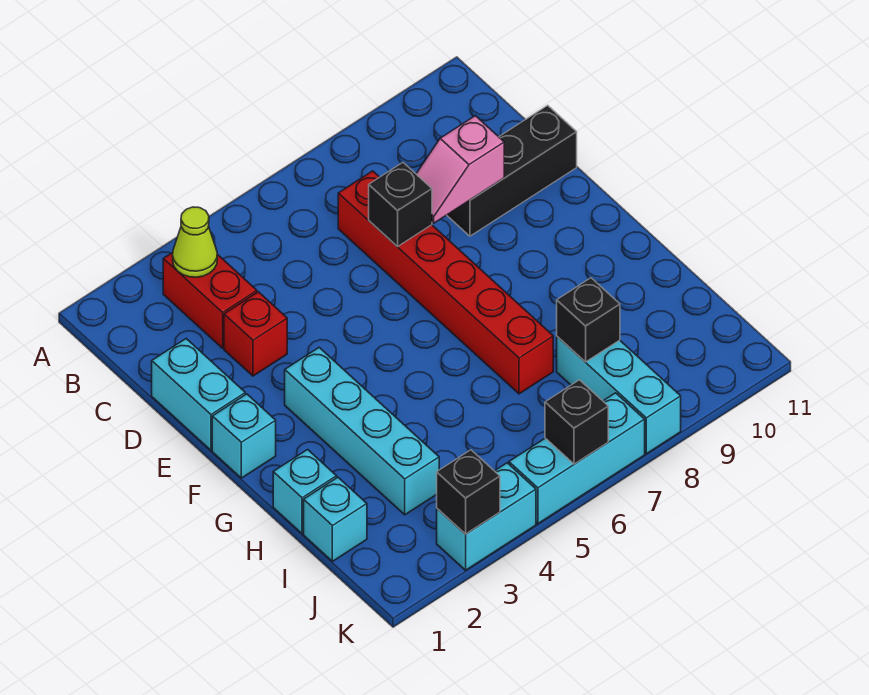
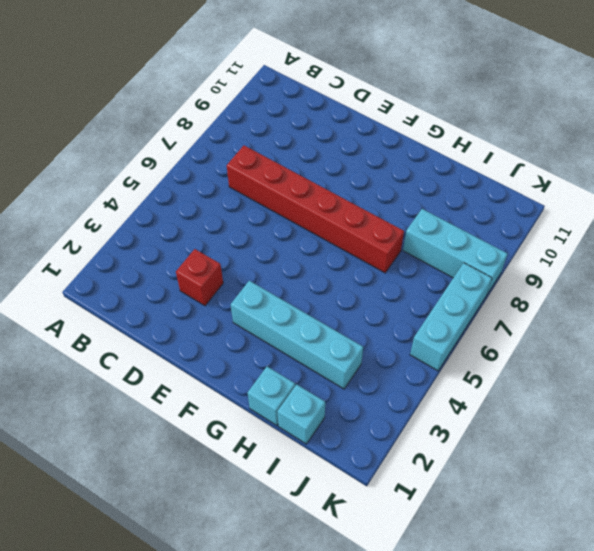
none -> red brick B3:C3 level 1
none -> cyan brick D1:E1 level 1
none -> black brick D9:D11 level 1

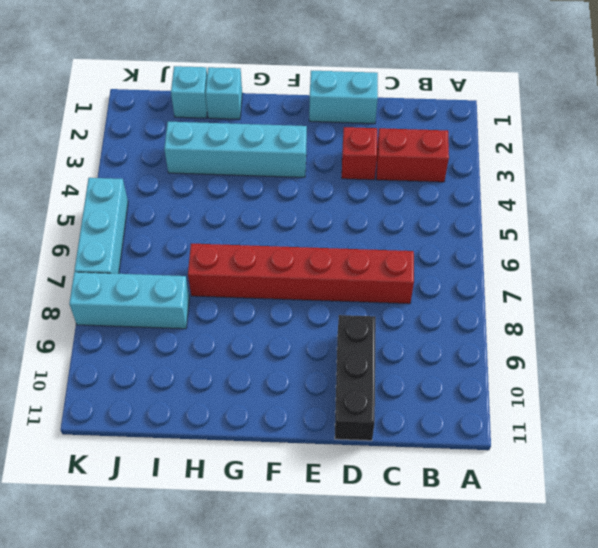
none -> cyan brick F1 level 1
none -> cyan brick K3:K4 level 1
none -> lime cone B3 level 2

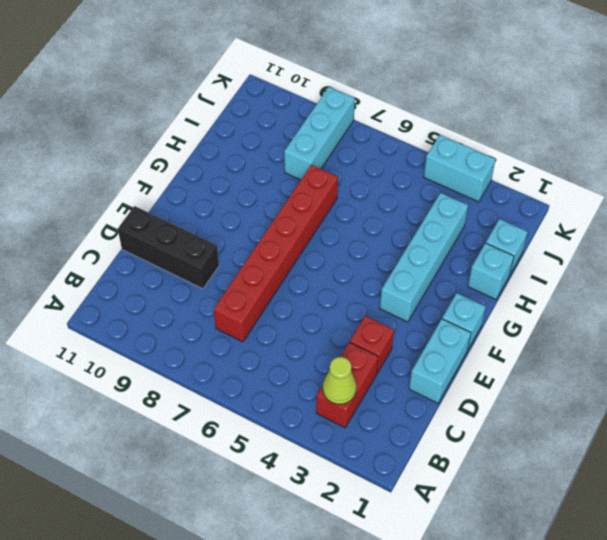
none -> cyan brick K5:K7 level 1
none -> black brick D7 level 2
none -> pink slope D8:D9 level 2 top 9

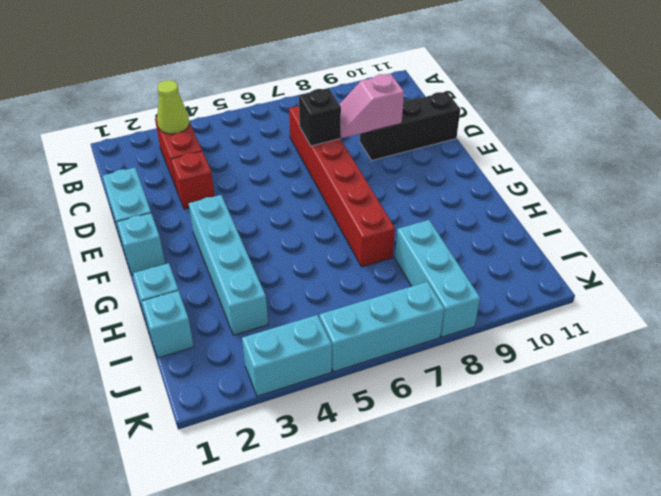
none -> black brick I8 level 2
none -> black brick K3 level 2
none -> black brick K6 level 2

